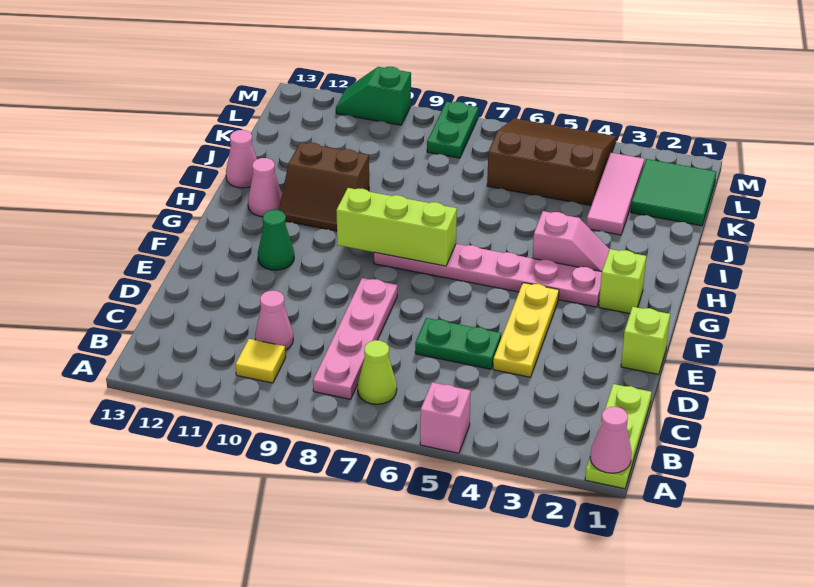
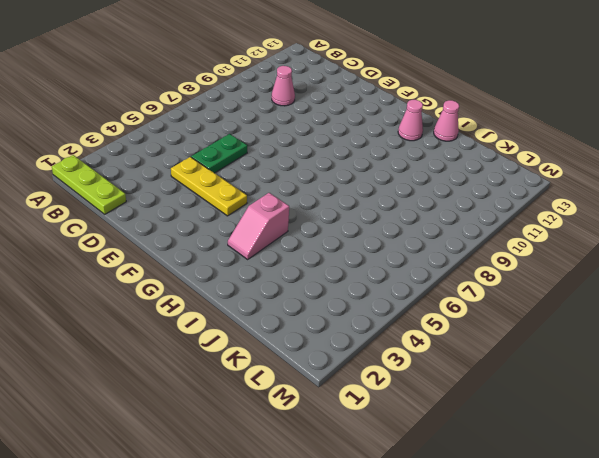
none -> pink brick A5 level 1
none -> lime cone B7 level 1
none -> pink plate B8:E8 level 1

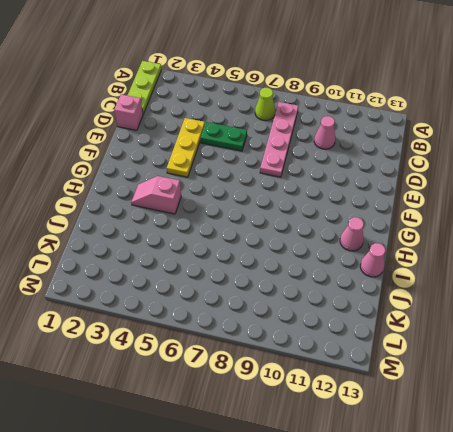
pink brick D1 level 1 -> pink brick A5 level 1
none -> yellow tile B10 level 1
none -> lime brick E1 level 1
none -> green cone F11 level 1

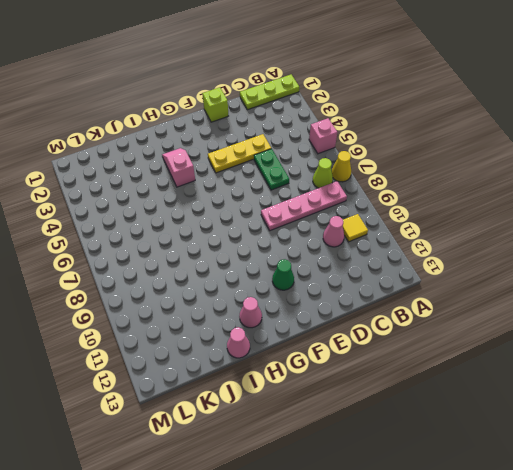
yellow cone A7 level 1 -> none
none -> lime brick G2 level 1
none -> pink plate G3:G8 level 1
none -> brown slope H10:I11 level 1 top I

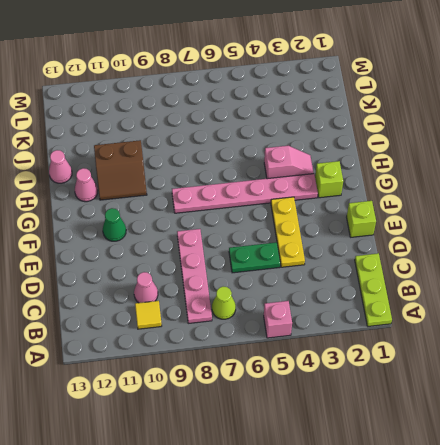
none -> pink tile J3:L3 level 1
none -> green tile K1:L2 level 1
none -> brown slope K4:M6 level 1 top K

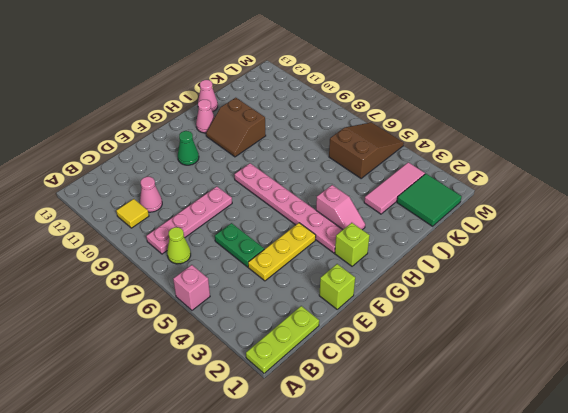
brown slope K5:M6 level 1 top K -> brown slope K4:M6 level 1 top K
none -> green plate L8:M8 level 1
none -> green slope M10:M11 level 1 top 10
none -> pink cone A1 level 2

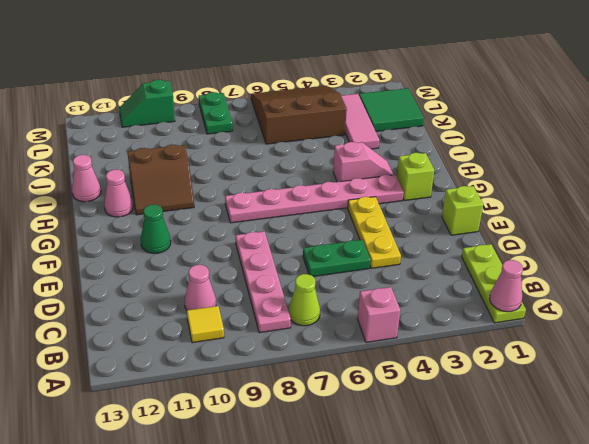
none -> lime brick G7:G9 level 2

